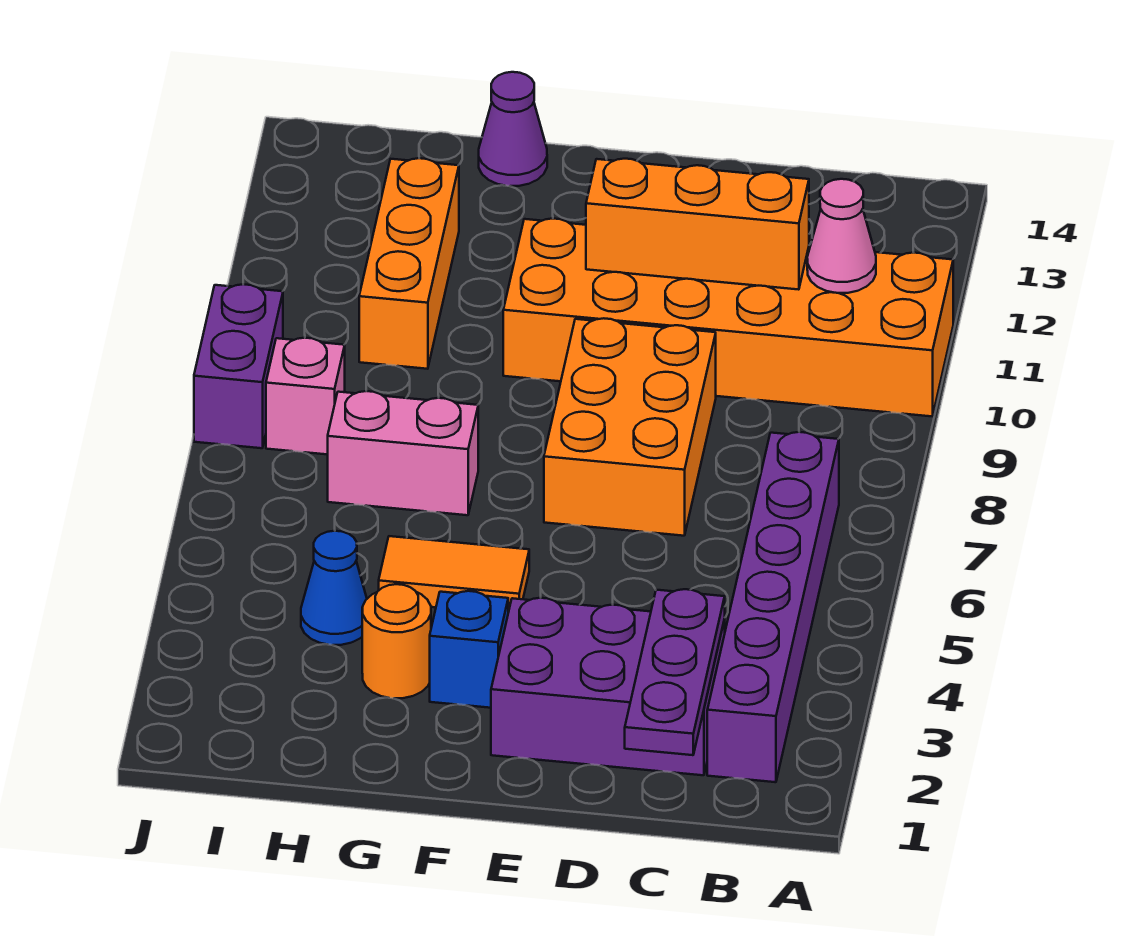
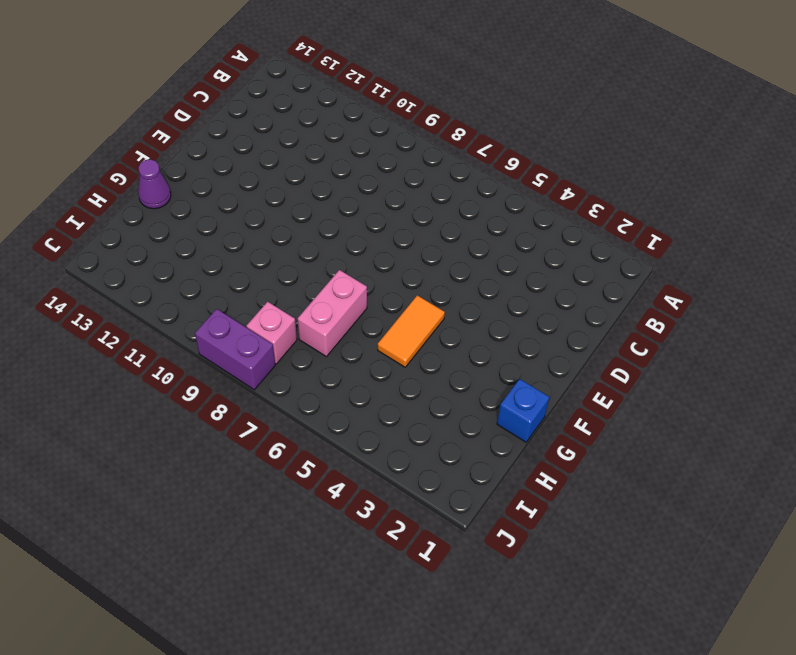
blue brick G1 level 1 -> blue brick F3 level 1
none -> orange brick A10:F11 level 1
none -> purple brick B2:B7 level 1
none -> purple brick C2:E3 level 1

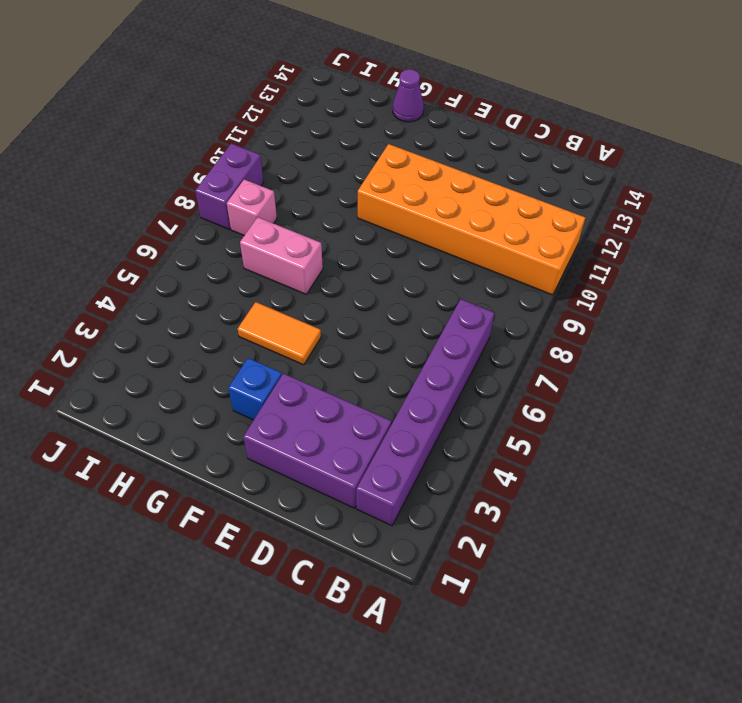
none -> orange brick D7:E9 level 1
none -> orange round brick G3 level 1
none -> blue cone H4 level 1

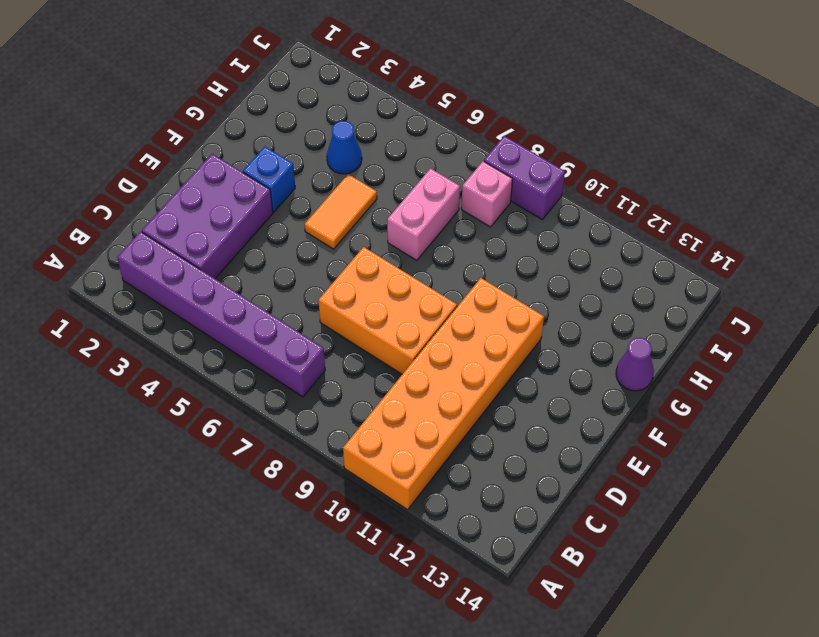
none -> orange round brick G3 level 1
none -> orange brick H10:H12 level 1
none -> pink cone B11 level 2

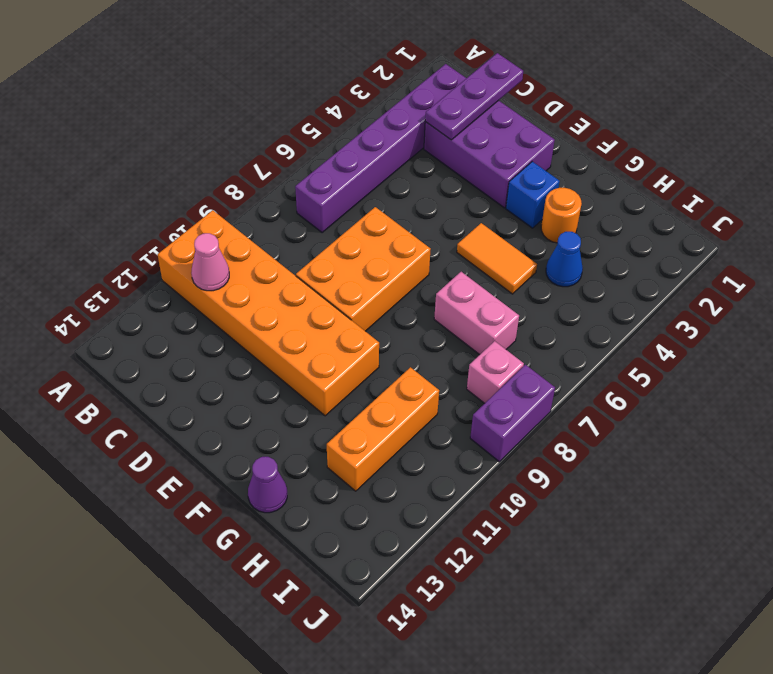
none -> orange brick C11:E11 level 2

